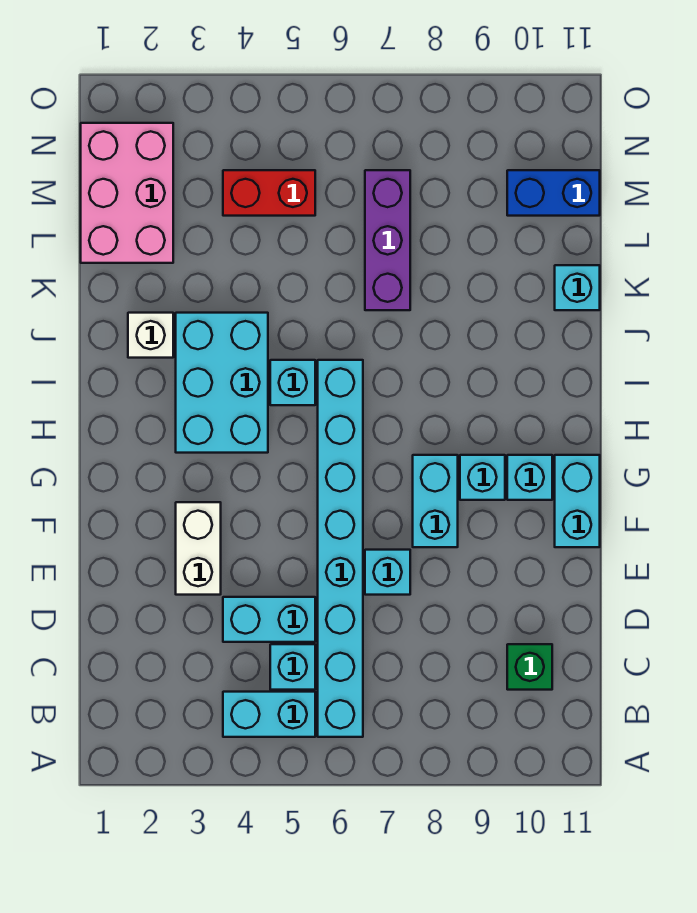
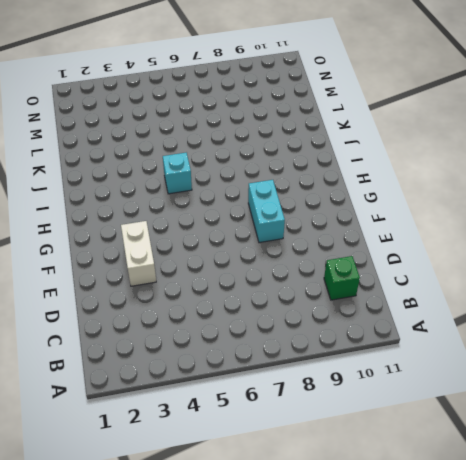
none -> cyan brick B4:B5 level 1
none -> cyan brick B6:I6 level 1
none -> cyan brick C5 level 1

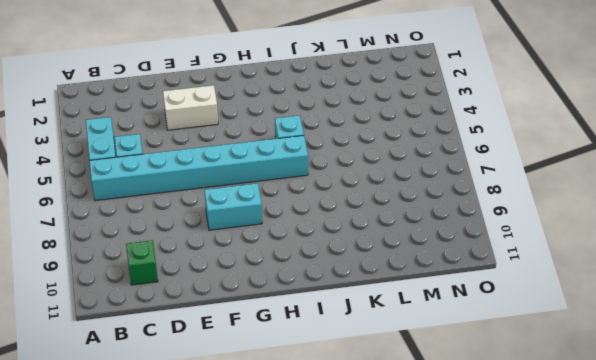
none -> cyan brick D4:D5 level 1
none -> cyan brick E7 level 1
none -> cyan brick F11:G11 level 1

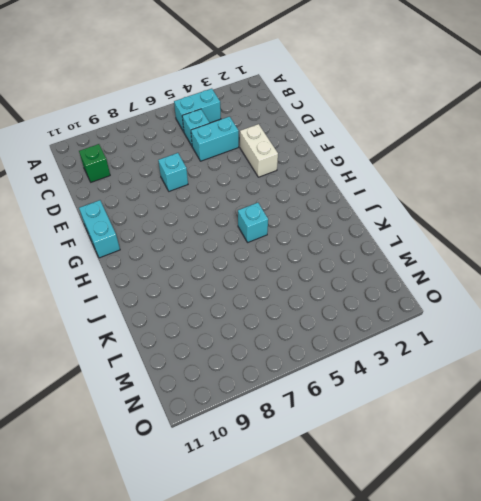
none -> cyan brick B6:I6 level 1
none -> cyan brick F8:G8 level 1
none -> cyan brick G9 level 1

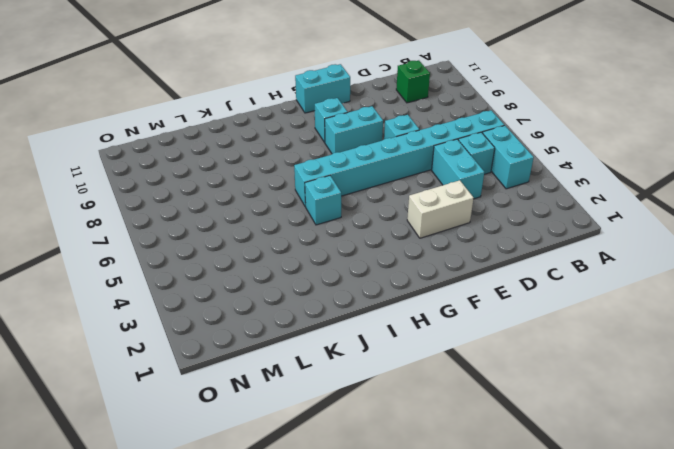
none -> cyan brick G10 level 1
none -> cyan brick H3:J4 level 1
none -> white brick J2 level 1

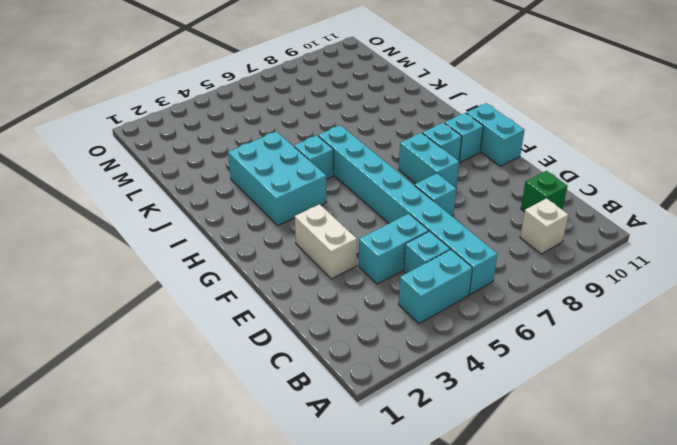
white brick B9 level 1 -> white brick J2 level 1
none -> purple brick K7:M7 level 1
none -> cyan brick K11 level 1
none -> pink brick L1:N2 level 1

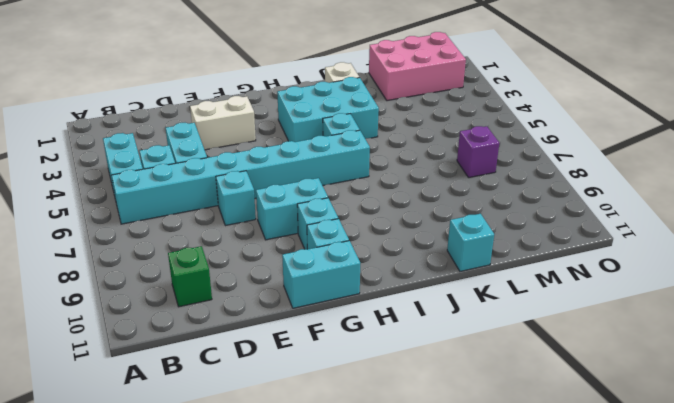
purple brick M7 level 1 -> purple brick K7:M7 level 1
none -> red brick M4:M5 level 1
none -> blue brick M10:M11 level 1

